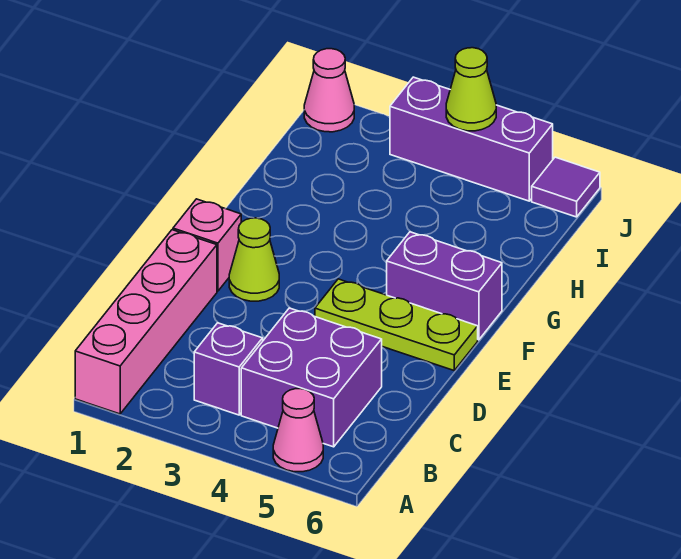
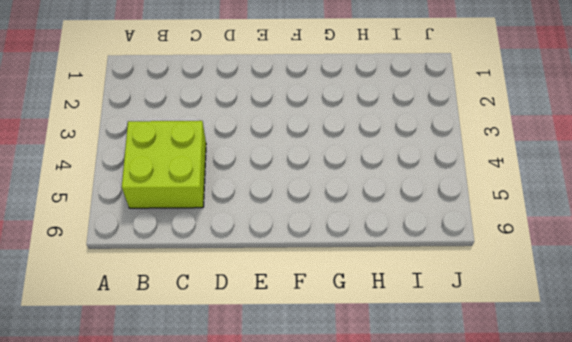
lime brick B4:C5 level 1 -> purple brick B4:C5 level 1
none -> pink brick A1:D1 level 1
none -> pink cone A5 level 1
none -> purple brick B3 level 1

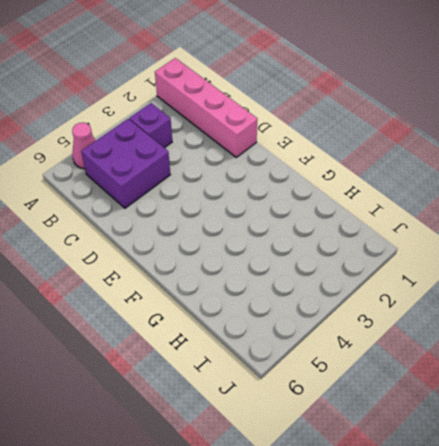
none -> pink brick E1 level 1
none -> lime cone E2 level 1
none -> lime plate E4:E6 level 1

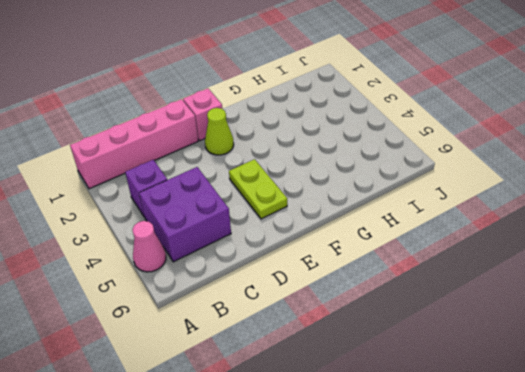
lime plate E4:E5 level 1 -> lime plate E4:E6 level 1
none -> purple brick F5:F6 level 1
none -> pink cone J1 level 1
none -> purple brick J3:J5 level 1

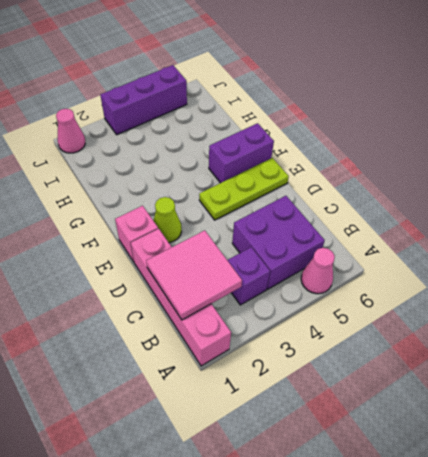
pink tile B1:C2 level 2 -> none
none -> purple tile J6 level 1
none -> lime cone J4 level 2

